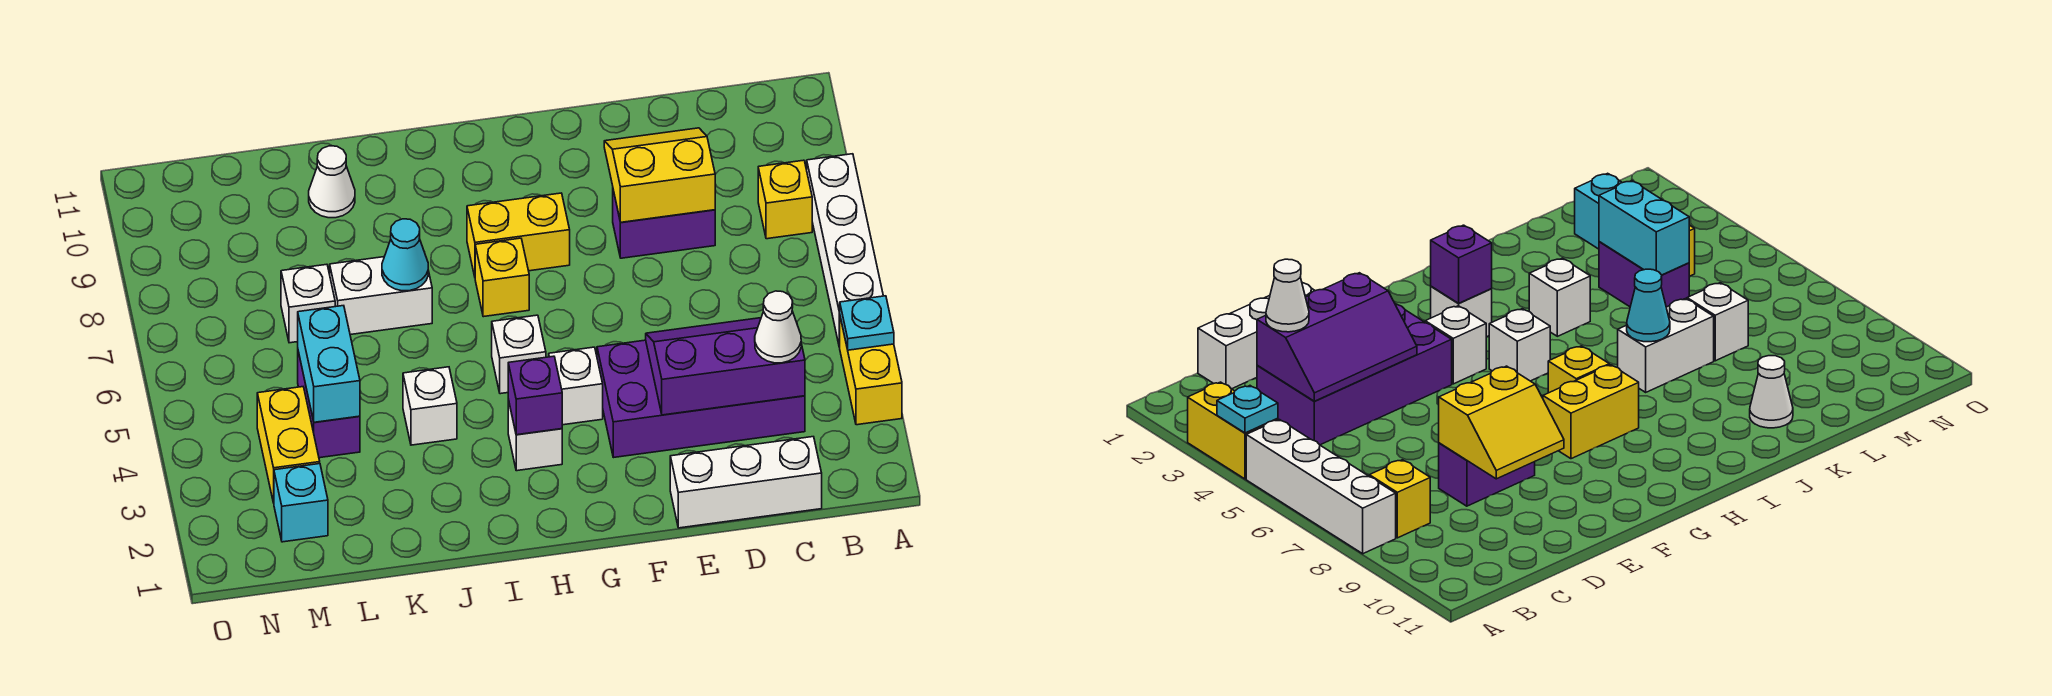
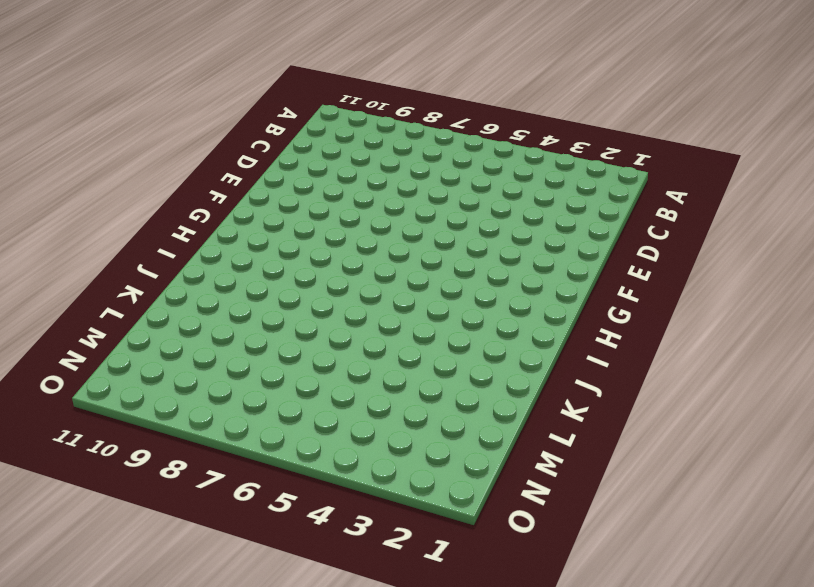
none -> yellow brick A3:A4 level 1
none -> white brick A5:A8 level 1
none -> yellow brick B8 level 1

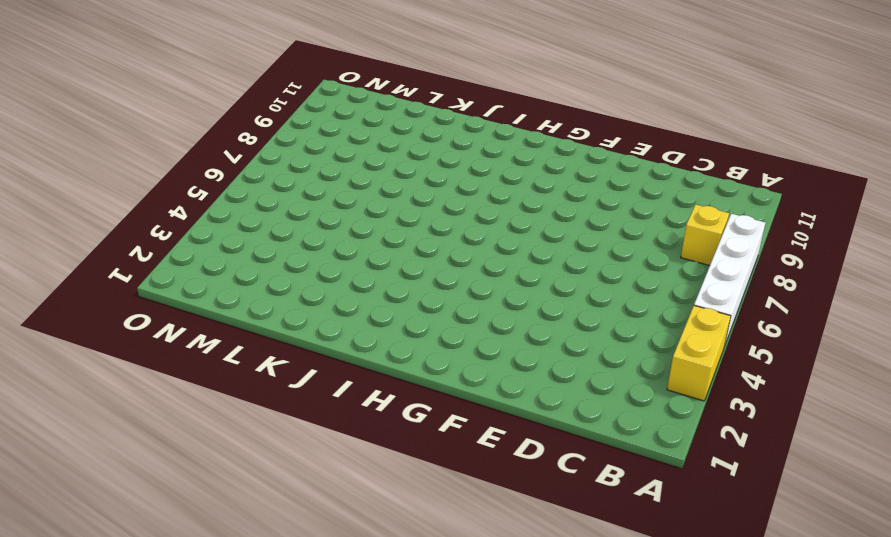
none -> white brick C1:E1 level 1
none -> purple brick C3:F4 level 1
none -> purple brick D8:E8 level 1

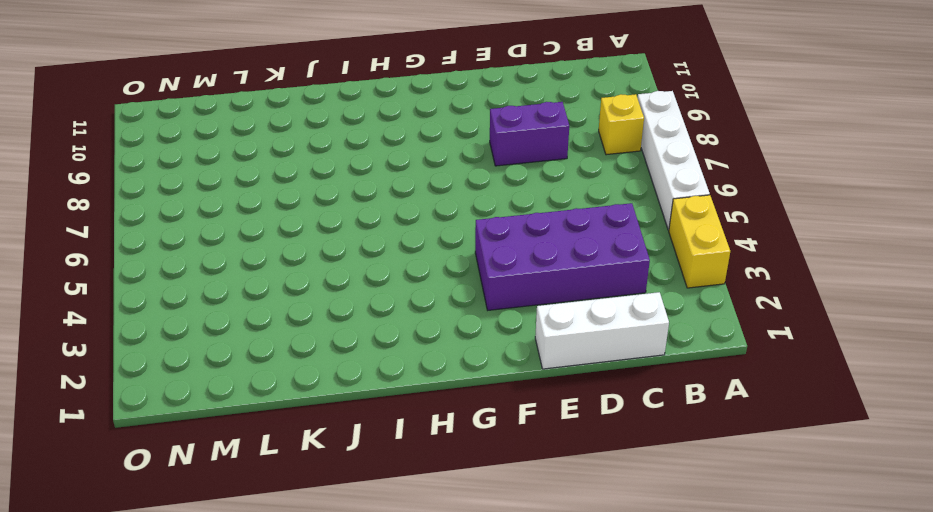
none -> white brick G4 level 1
none -> yellow brick G8:H8 level 1
none -> white brick H3 level 1

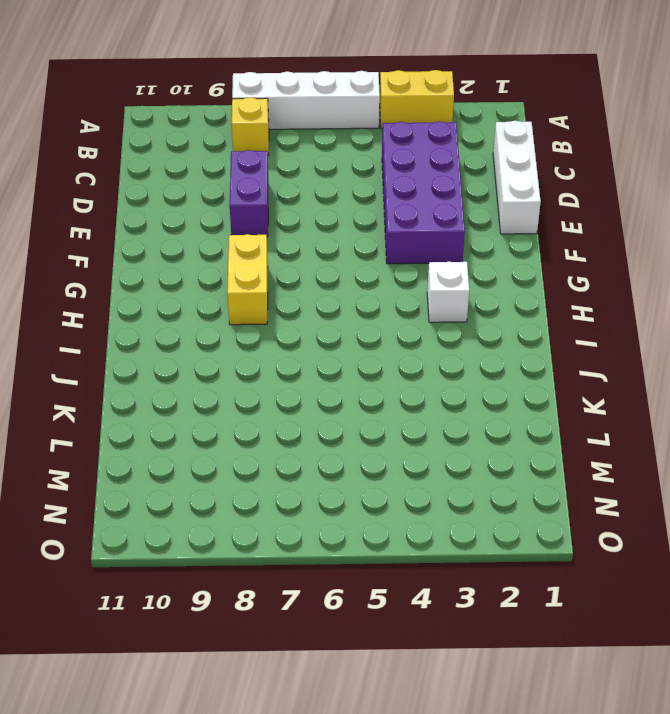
none -> white brick G4 level 1
none -> white brick H5 level 1
none -> yellow brick H7 level 1

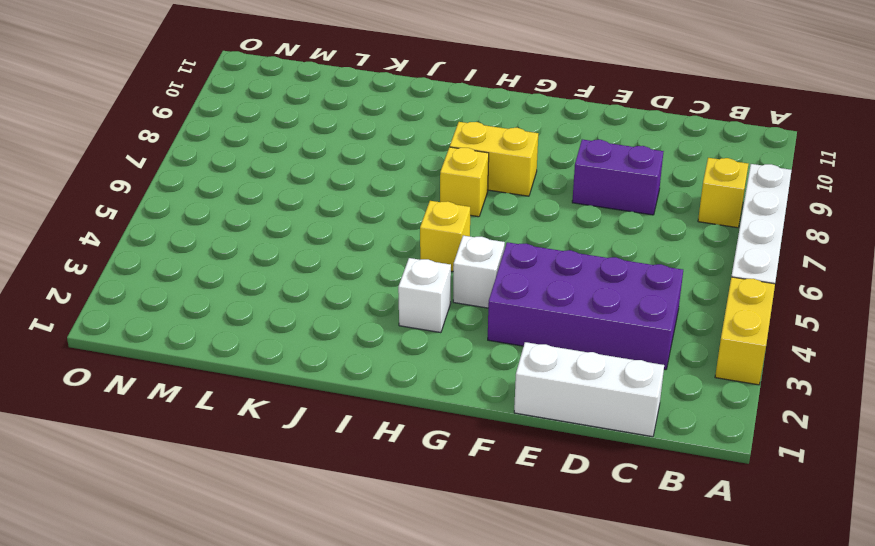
yellow brick H5 level 1 -> white brick H5 level 1
none -> white brick J4 level 1
none -> white brick J7:K7 level 1
none -> white cone K10 level 1

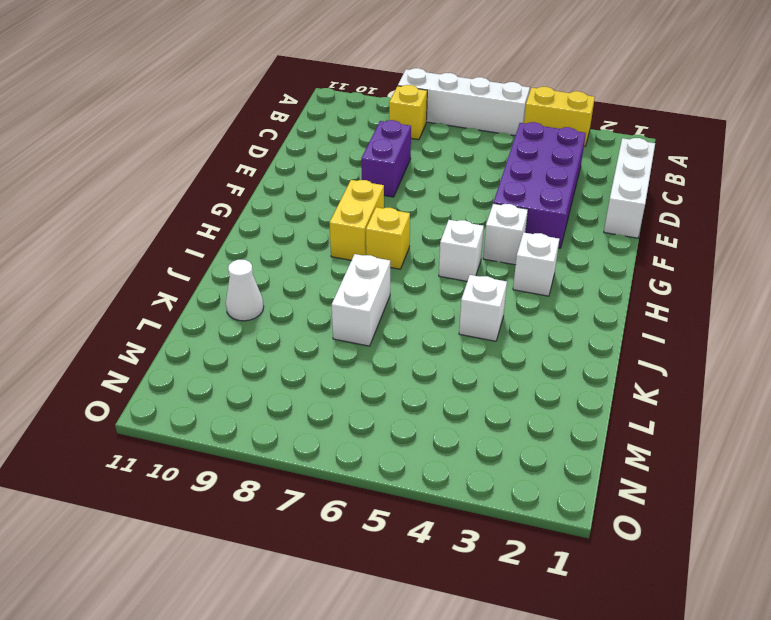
none -> purple brick L4:L5 level 1
none -> white brick L7 level 1
none -> cyan brick M2 level 1

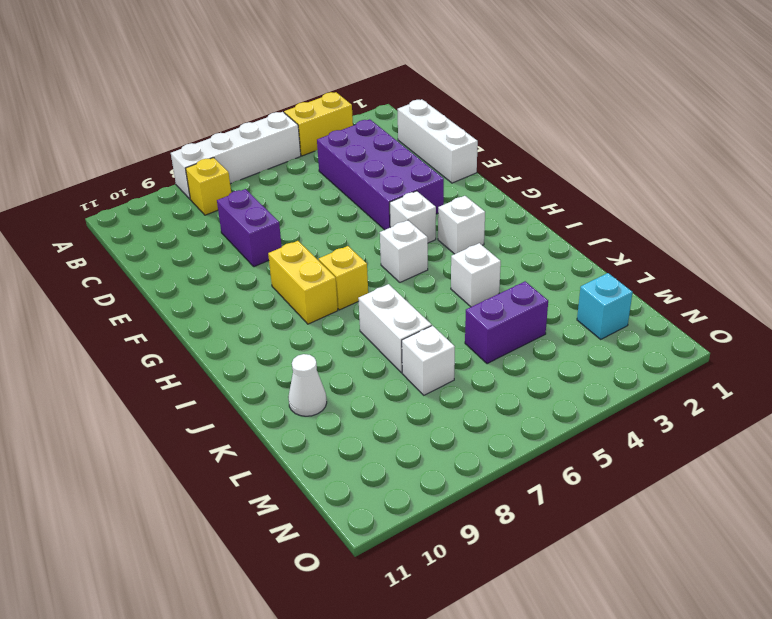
none -> yellow brick M3:M4 level 1
none -> cyan plate A4 level 2
none -> purple slope C3:E4 level 2 top 3

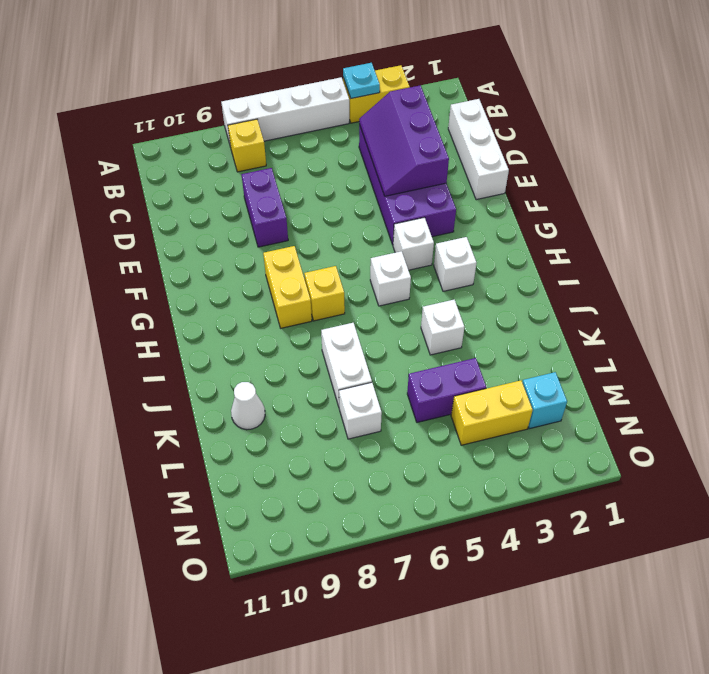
none -> yellow slope D8:E9 level 2 top 8
none -> purple brick H3 level 2
none -> cyan cone J7 level 2

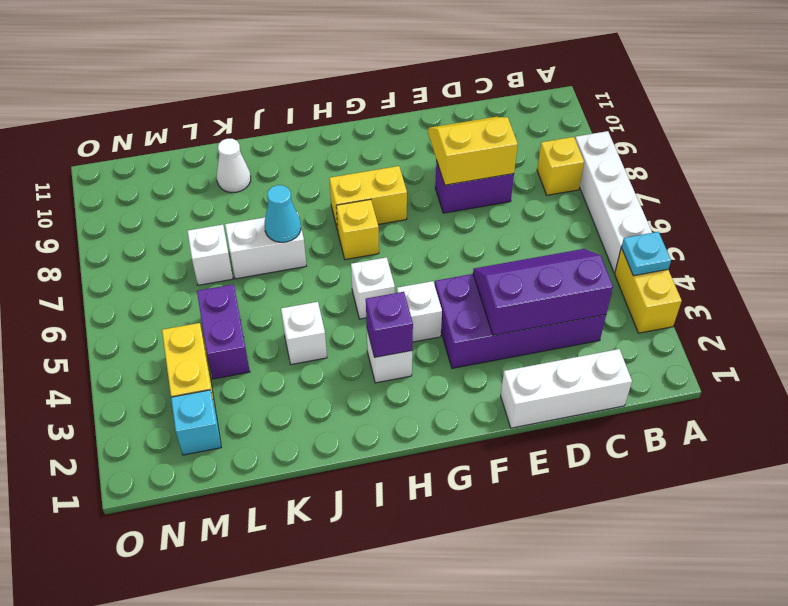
none -> cyan brick L4:L5 level 2
none -> white cone C3 level 3

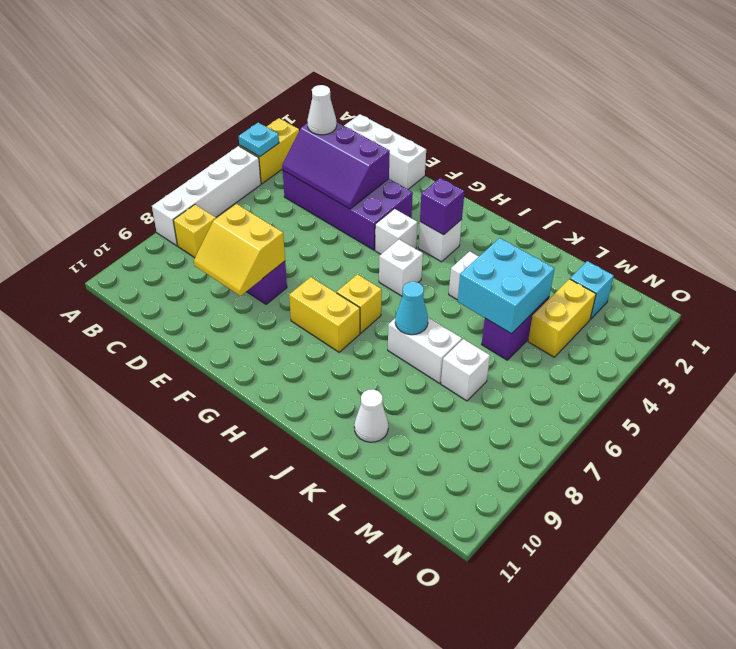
cyan brick K4:L5 level 2 -> cyan brick L4:L5 level 2

